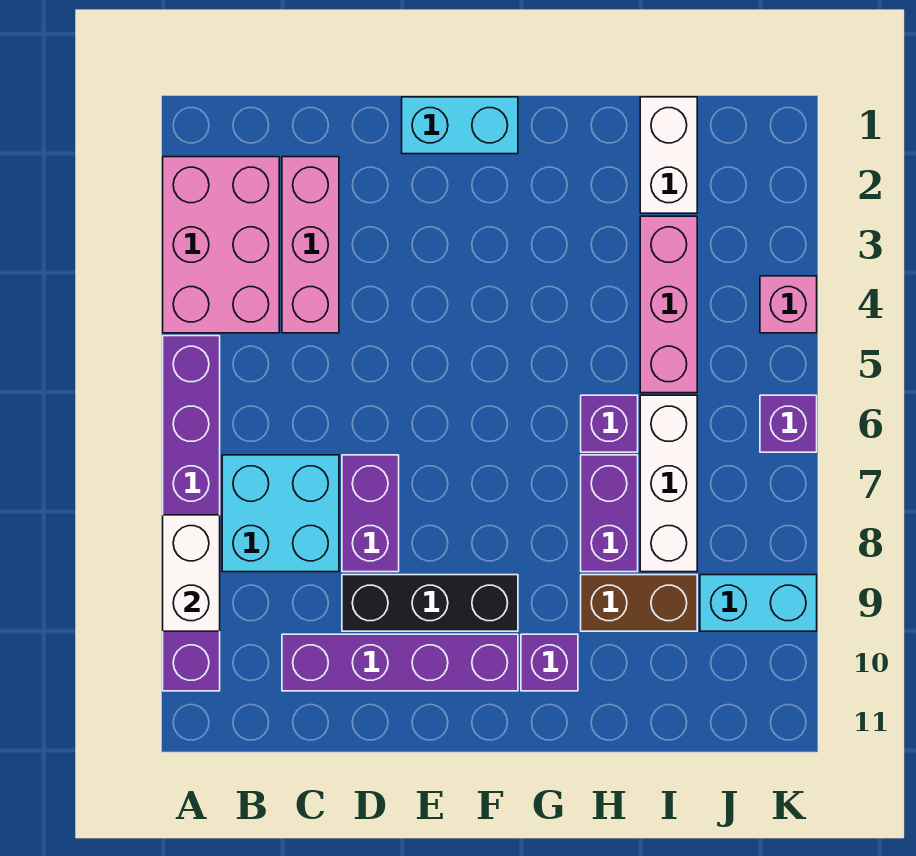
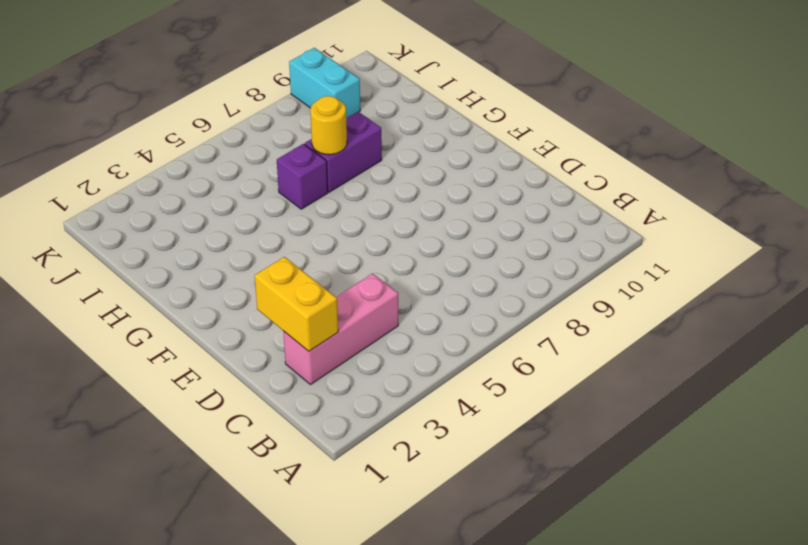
yellow brick C2:D2 level 2 -> none
yellow round brick H7 level 2 -> none
none -> pink brick A2:B4 level 1
none -> purple brick A5:A10 level 1
none -> cyan brick B7:C8 level 1

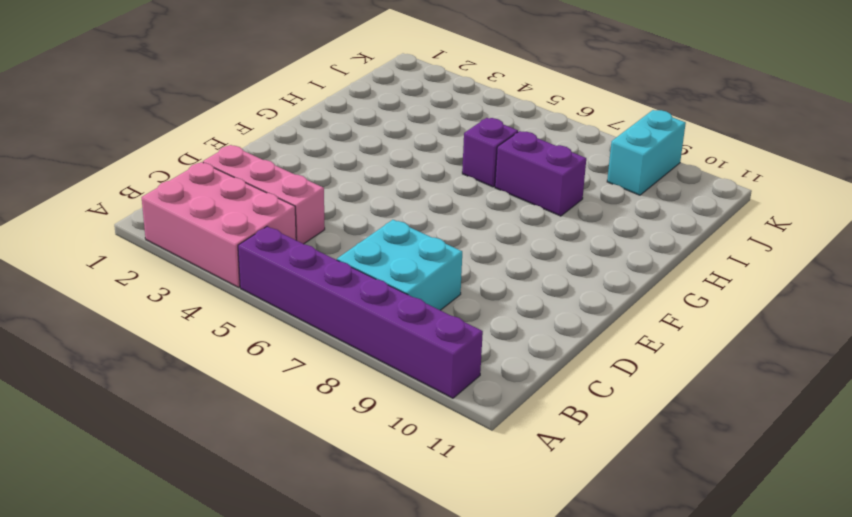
none -> purple brick C10:F10 level 1
none -> purple brick D7:D8 level 1
none -> black brick D9:F9 level 1

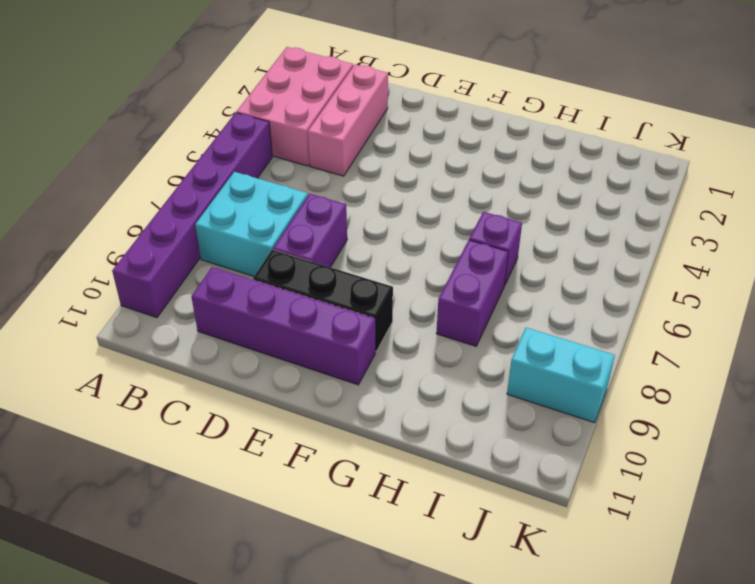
none -> cyan brick E1:F1 level 1
none -> purple brick G10 level 1
none -> brown brick H9:I9 level 1

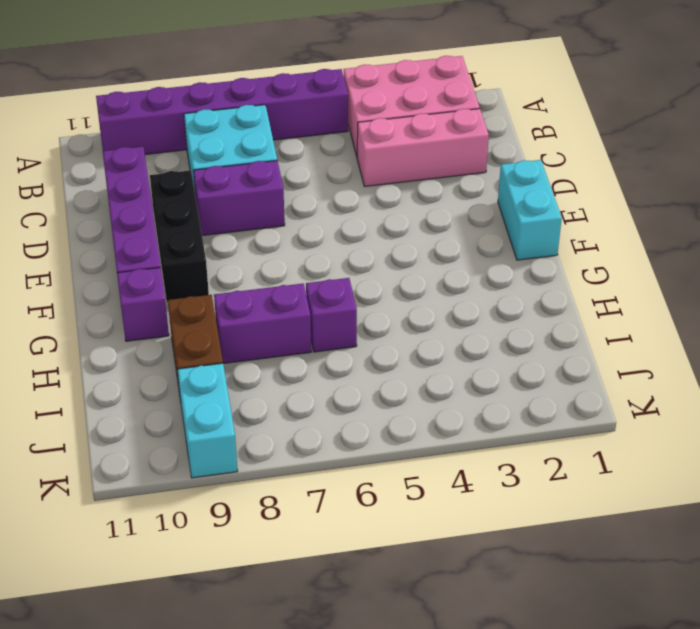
none -> white brick I1:I2 level 1
none -> pink brick I3:I5 level 1
none -> white brick I6:I8 level 1

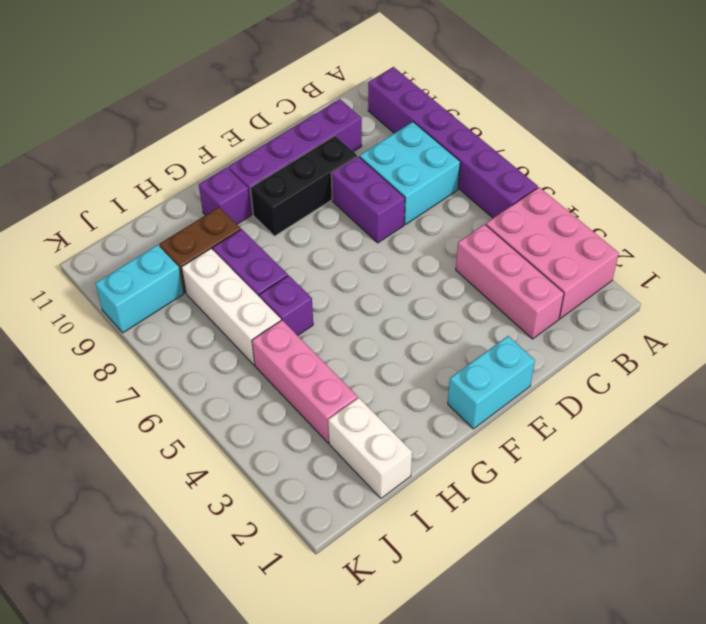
none -> pink brick K4 level 1
none -> purple brick K6 level 1
none -> white brick A8:A9 level 2

